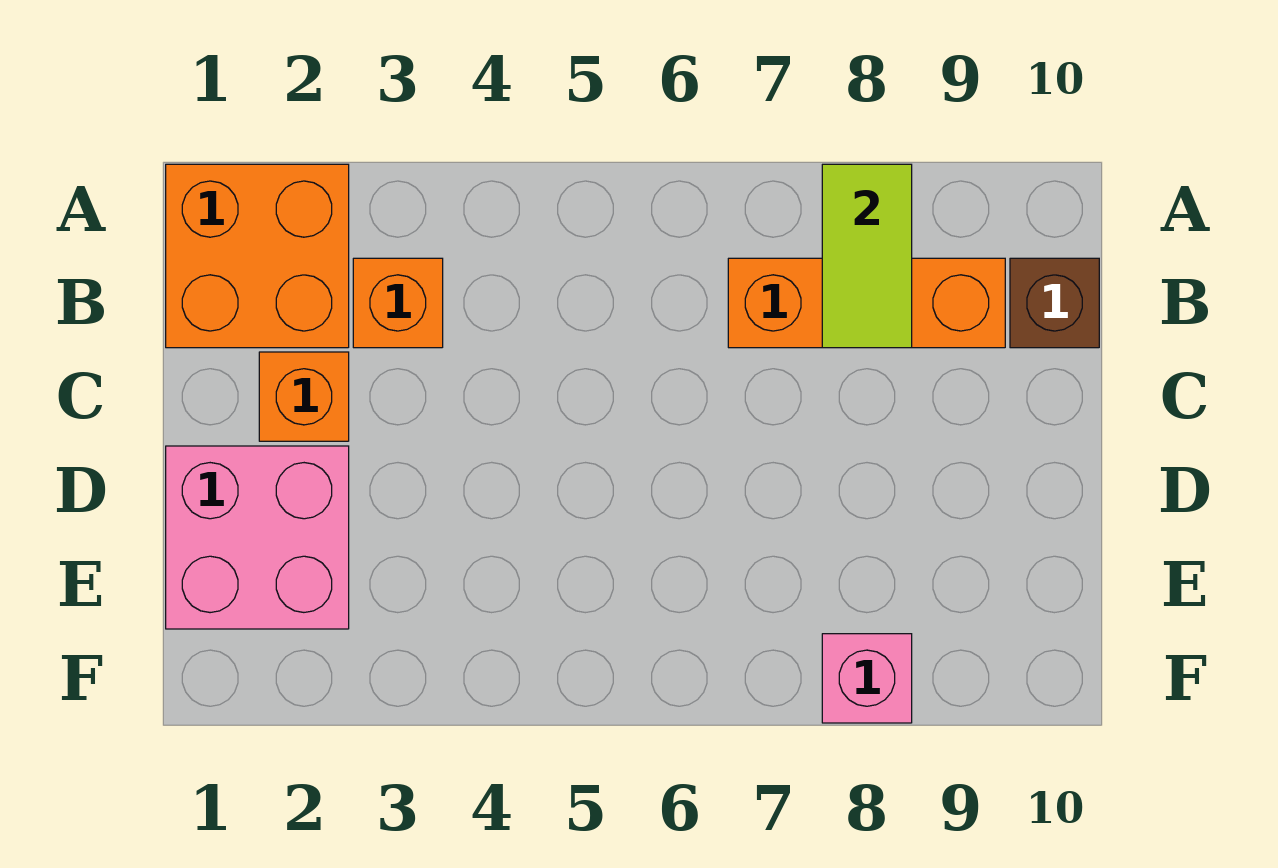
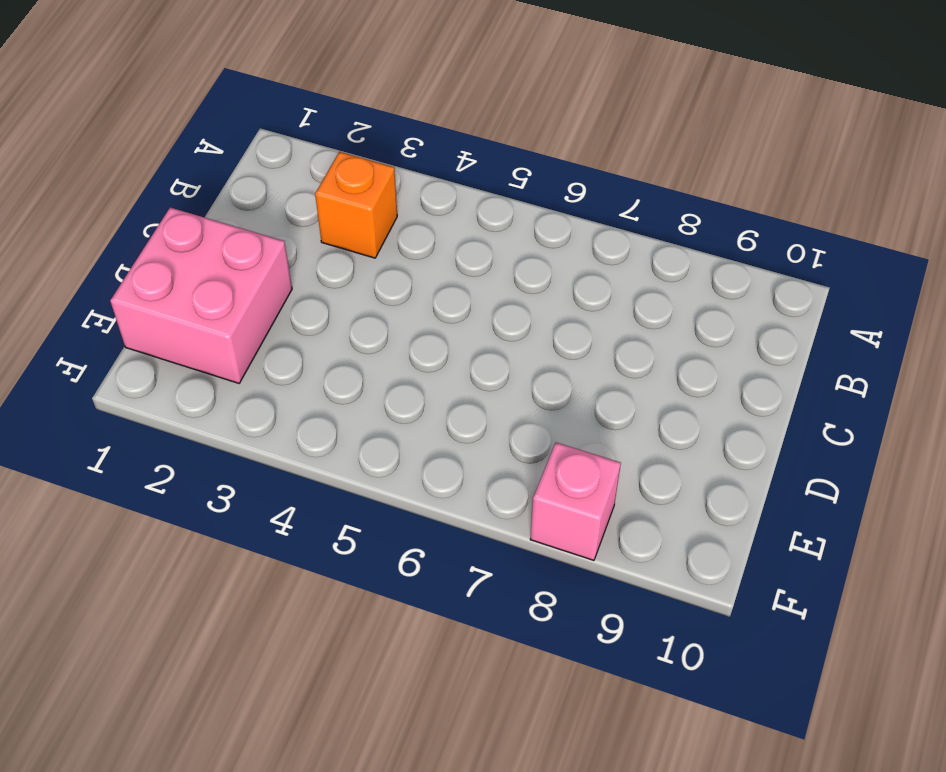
none -> orange brick A1:B2 level 1
none -> orange brick B7:B9 level 1

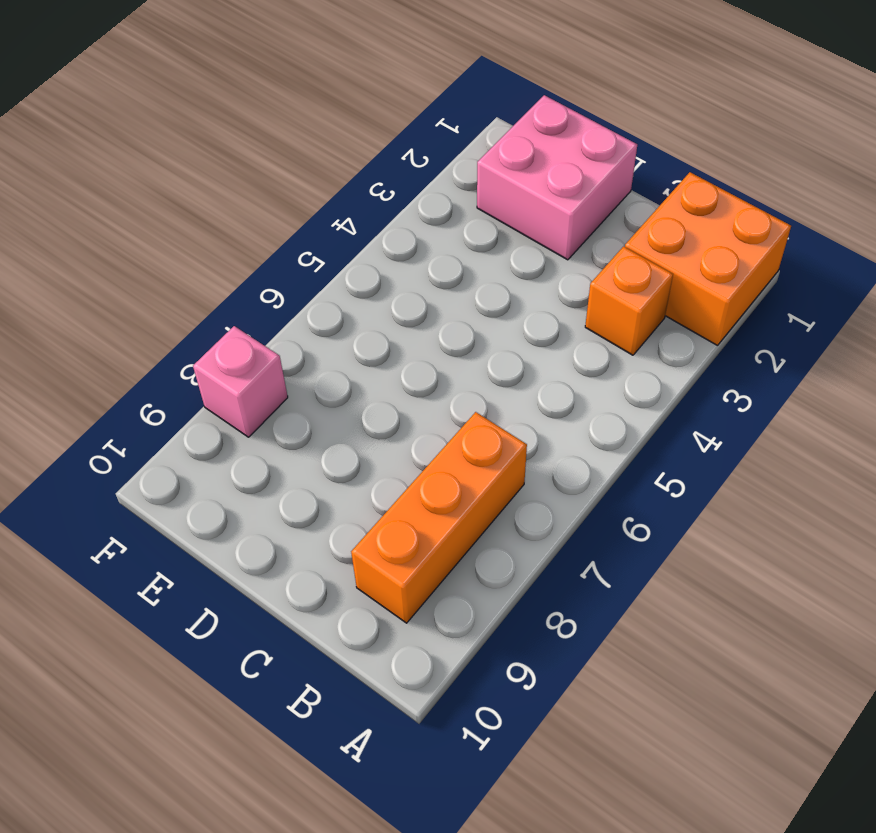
none -> brown brick B10 level 1
none -> orange brick C2 level 1

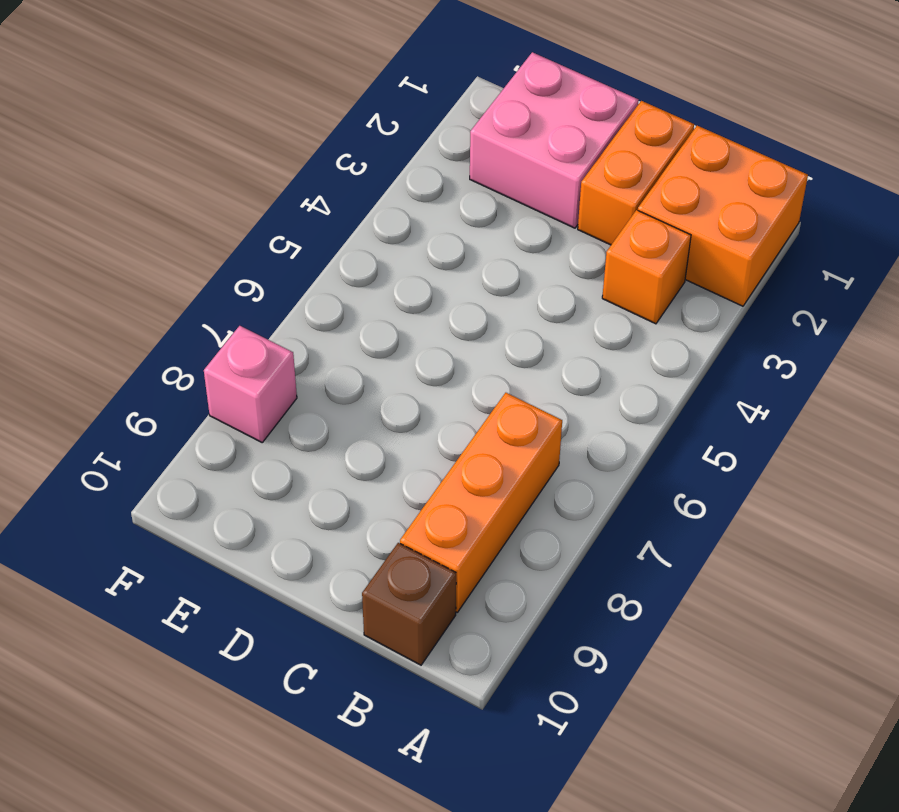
orange brick C1:C2 level 1 -> orange brick C2 level 1
none -> lime tile A8:B8 level 2

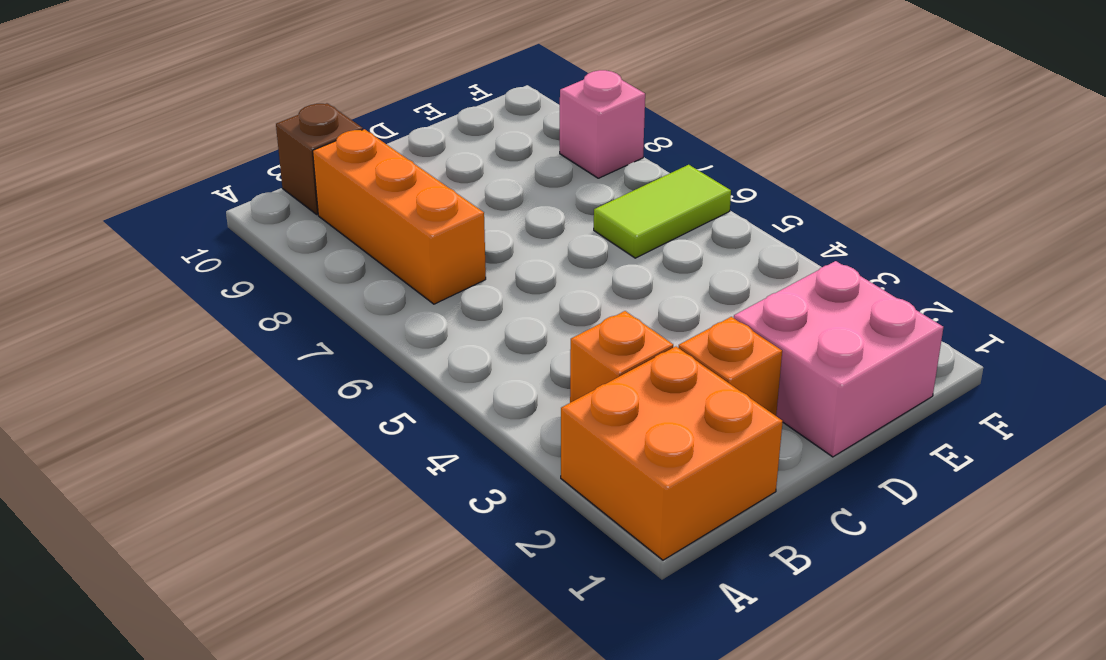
lime tile E6:F6 level 1 -> lime tile A8:B8 level 2

